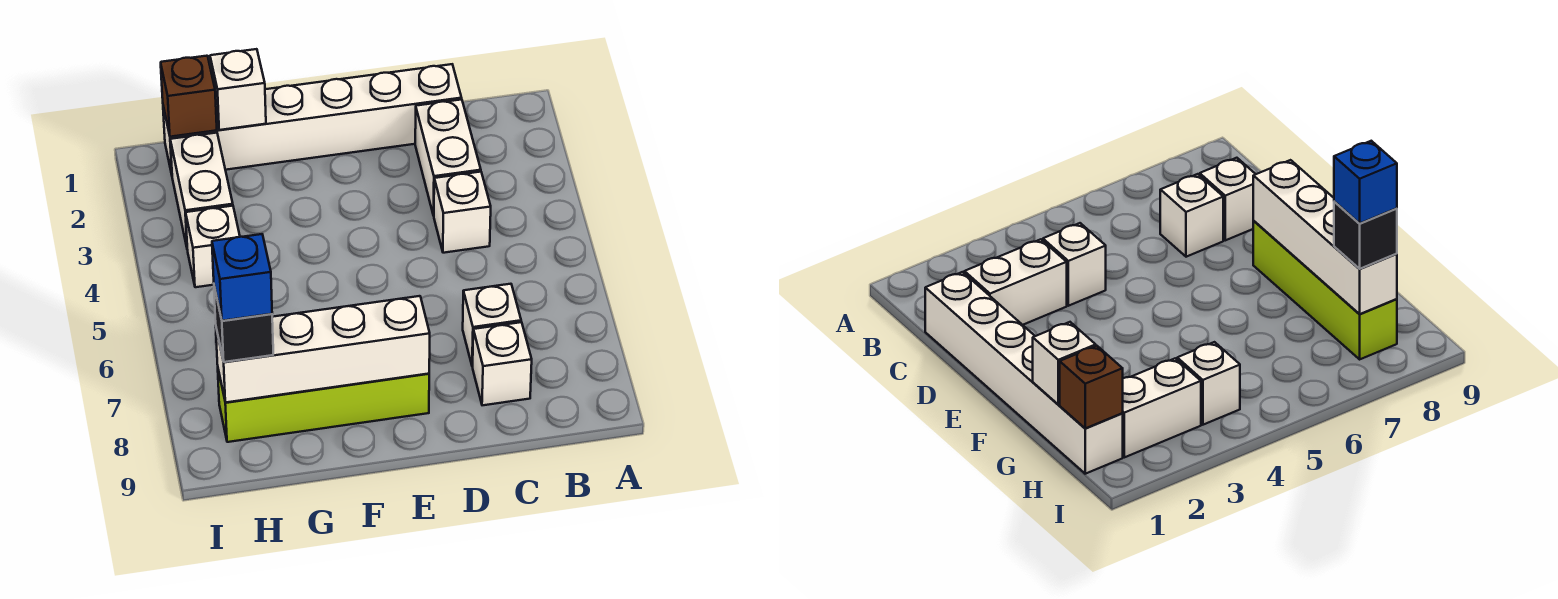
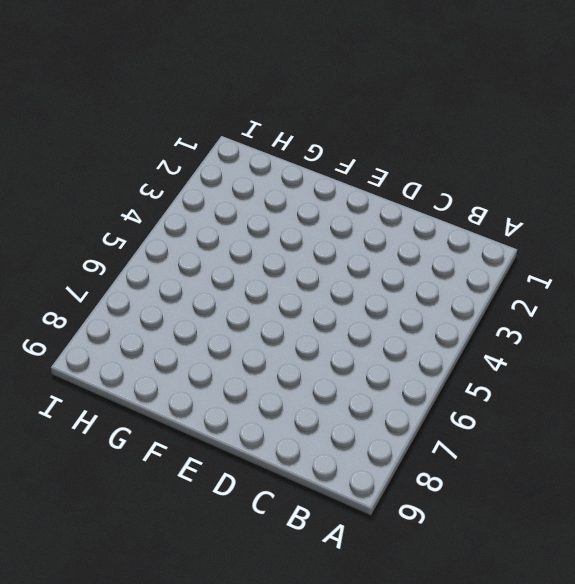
none -> white brick C1:H1 level 1
none -> white brick C2:C3 level 1
none -> white brick C4 level 1

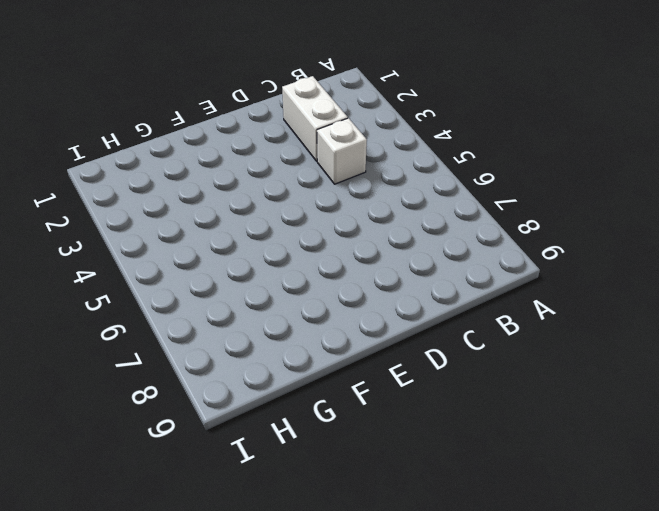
none -> white brick C1:H1 level 1
none -> white brick C7 level 1
none -> white brick C8 level 1

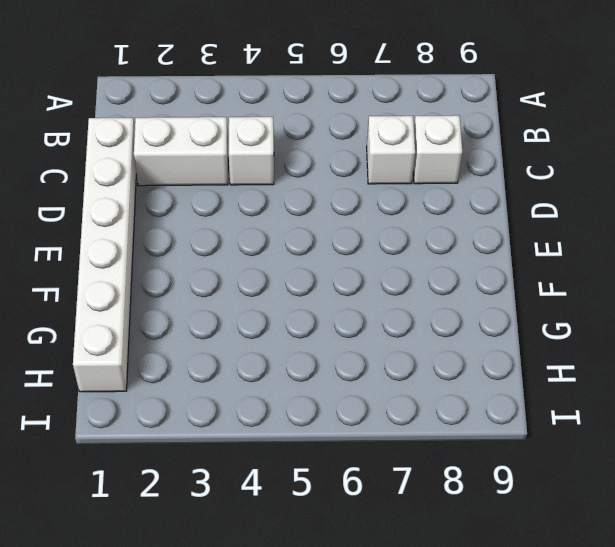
none -> lime brick E8:H8 level 1
none -> white brick H2:H3 level 1
none -> white brick H4 level 1

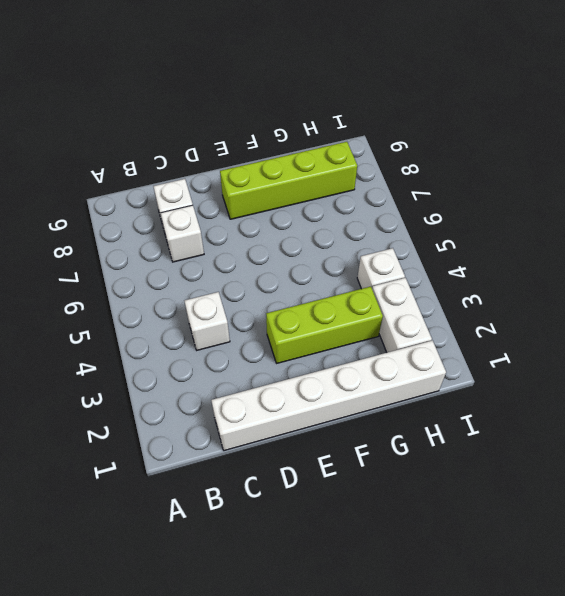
lime brick E3:G3 level 1 -> none
none -> white brick C2:C3 level 1
none -> white brick E8:H8 level 2
none -> white brick G1 level 2

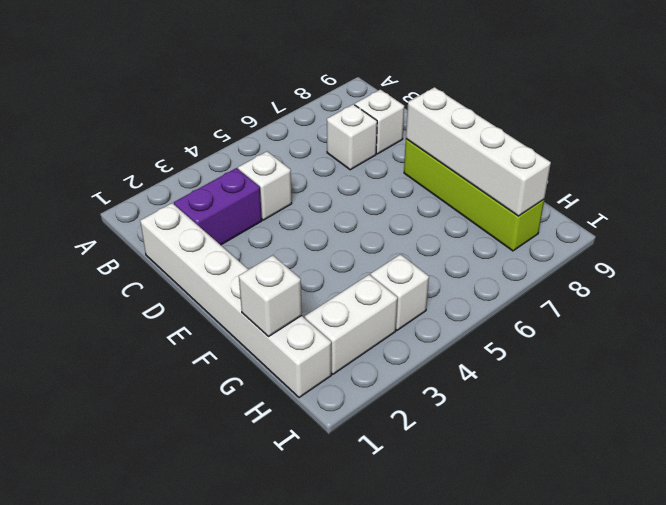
purple brick C2:C3 level 1 -> white brick C2:C3 level 1
none -> brown brick H1 level 2
none -> black brick H8 level 3
none -> blue brick H8 level 4

